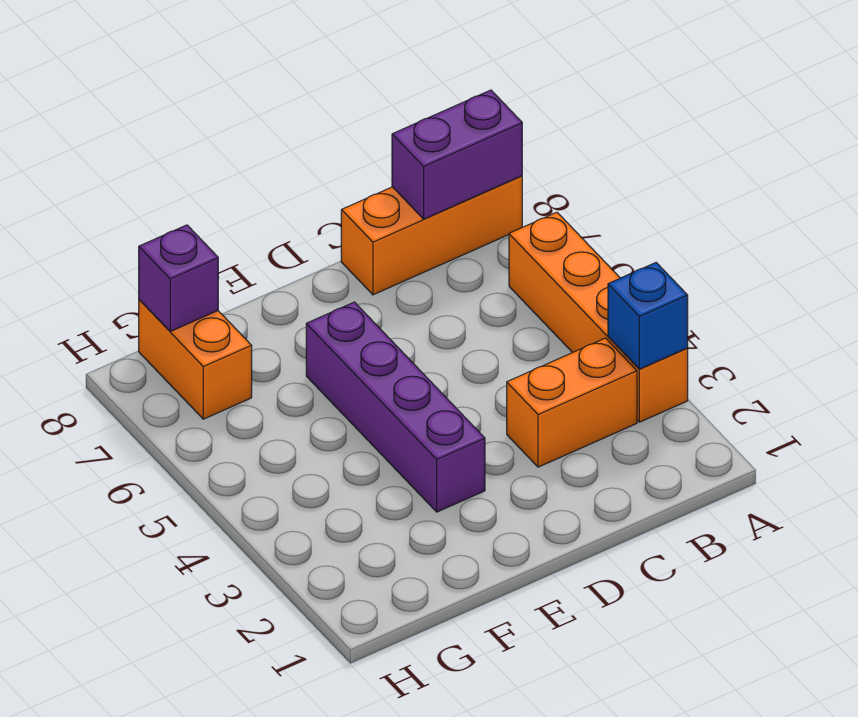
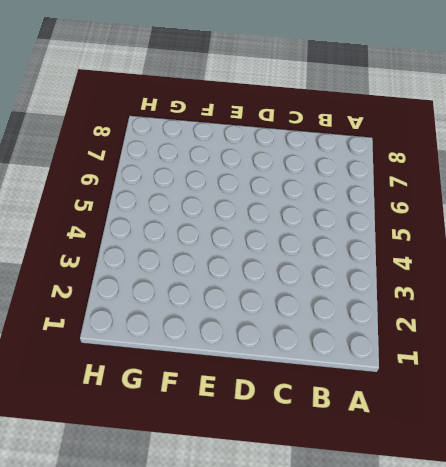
none -> orange brick A3:A6 level 1
none -> orange brick A8:C8 level 1

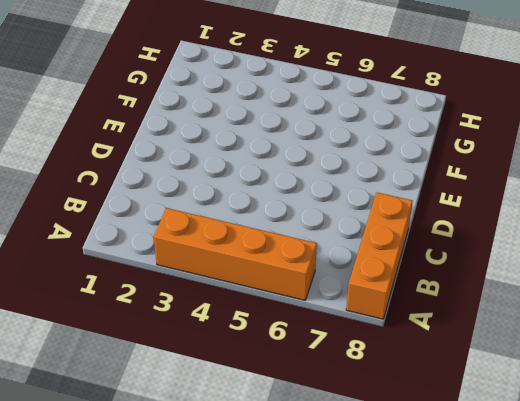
none -> orange brick B3:C3 level 1
none -> purple brick E3:E6 level 1

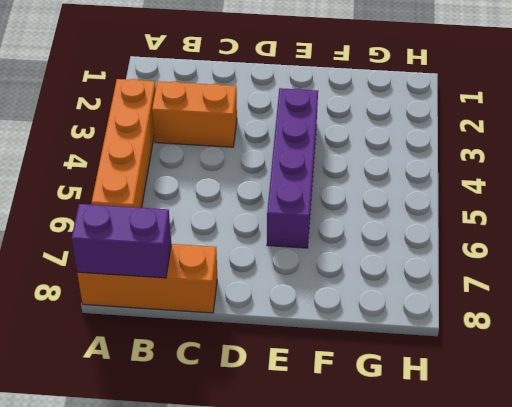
none -> orange brick G7:G8 level 1
none -> blue brick A3 level 2

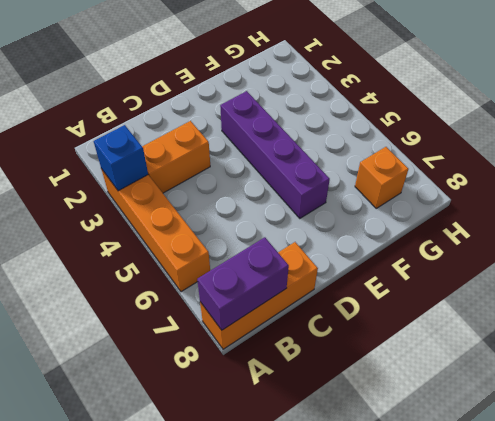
orange brick G7 level 1 -> orange brick G7:G8 level 1
none -> purple brick G8 level 2

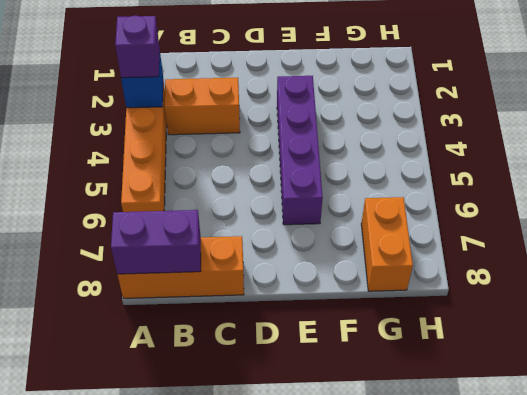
purple brick A3 level 3 -> purple brick G8 level 2

